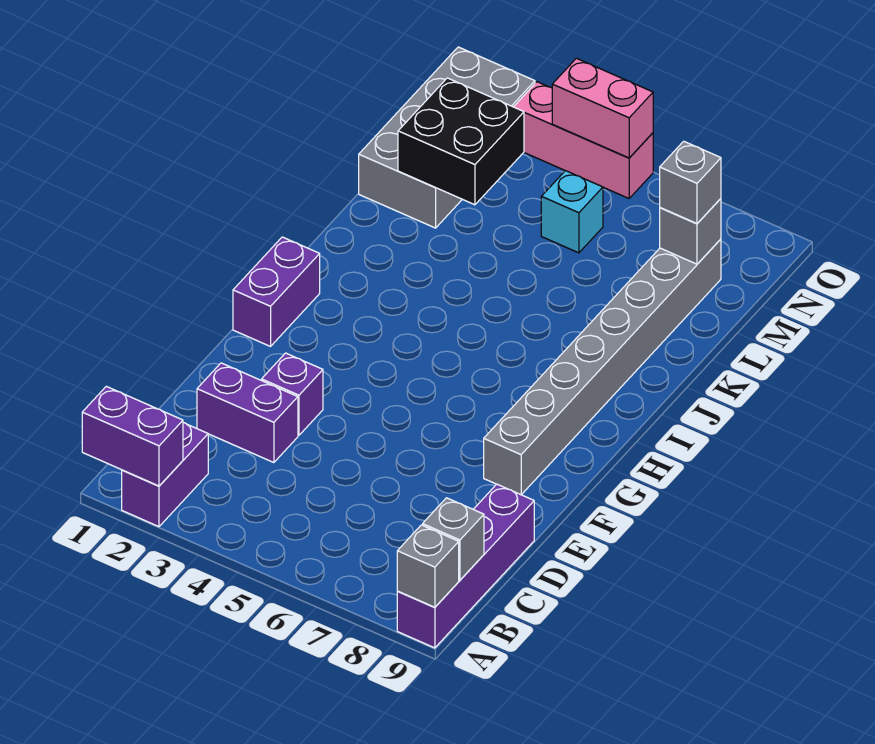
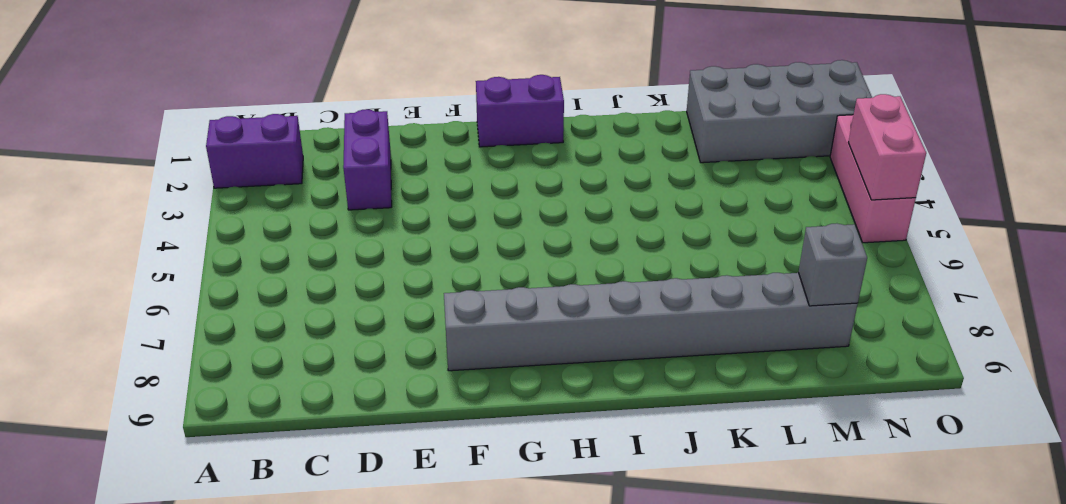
none -> purple brick A9:D9 level 1
none -> purple brick E3 level 1
none -> cyan brick M5 level 1

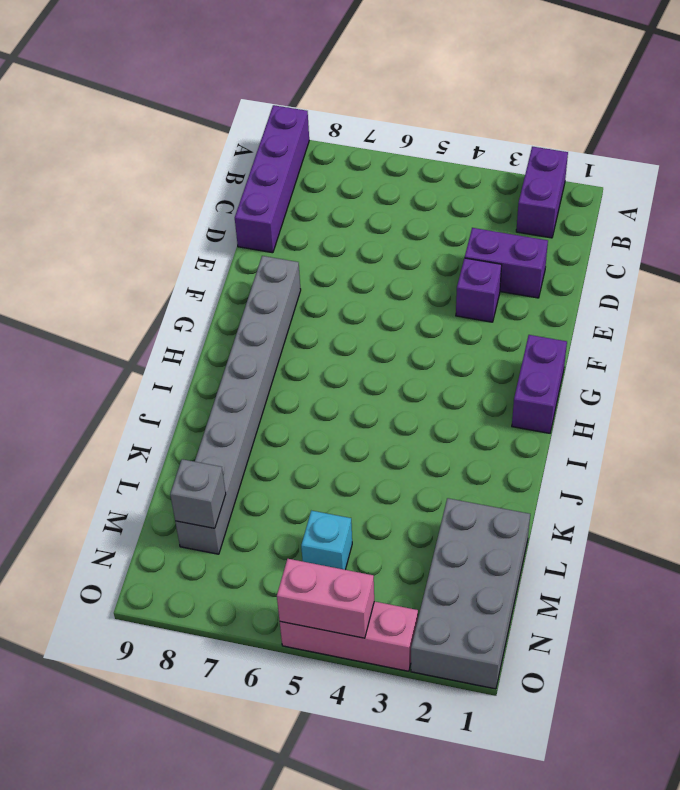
none -> purple brick A1:A2 level 2
none -> grey brick A9 level 2
none -> grey brick B9 level 2

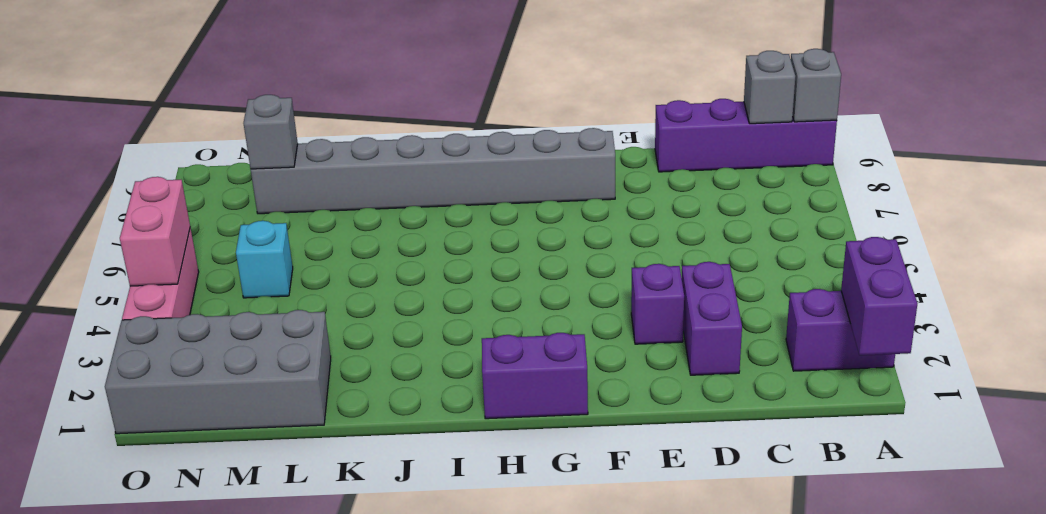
none -> black brick L2:M3 level 2
none -> grey brick M8 level 3

